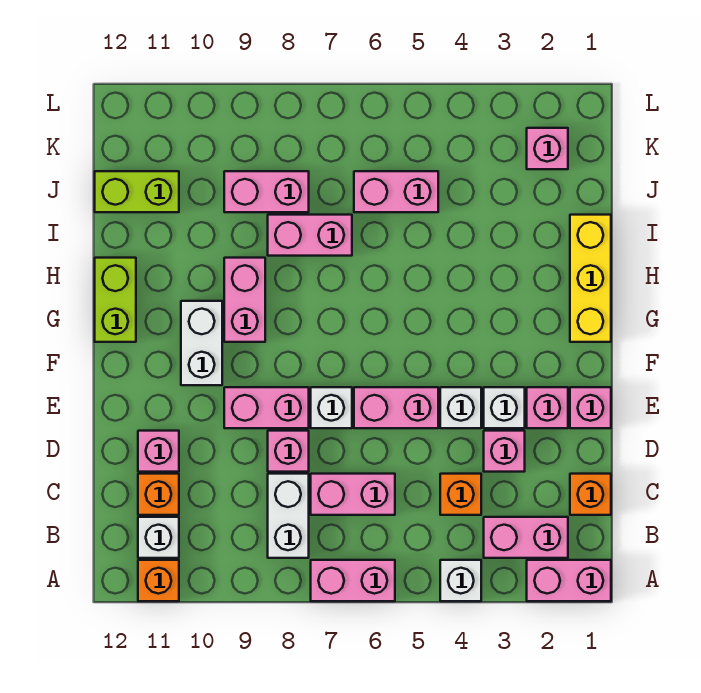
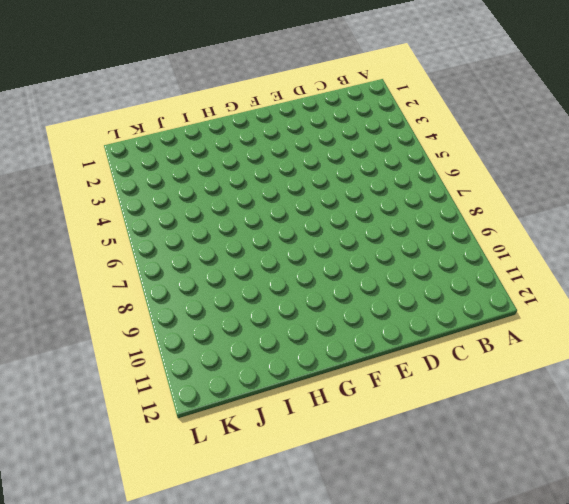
none -> pink brick A1:A2 level 1
none -> white brick A4 level 1
none -> pink brick A6:A7 level 1
none -> orange brick A11 level 1

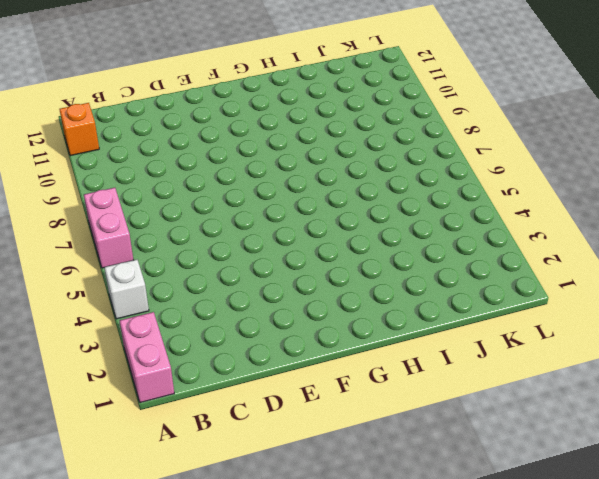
none -> pink brick B2:B3 level 1
none -> white brick B8:C8 level 1
none -> white brick B11 level 1
none -> orange brick C1 level 1

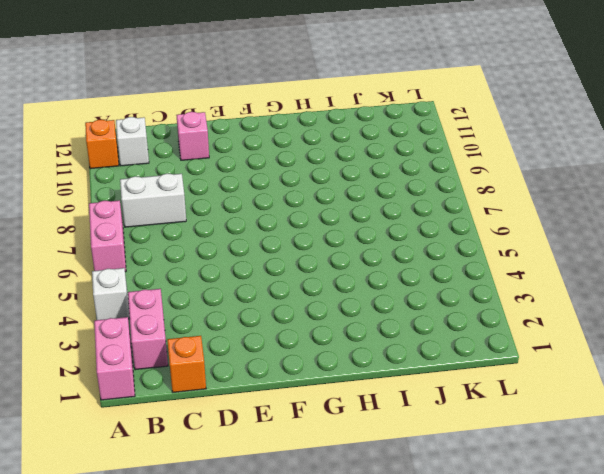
none -> orange brick C4 level 1
none -> pink brick C6:C7 level 1
none -> orange brick C11 level 1
none -> pink brick D3 level 1

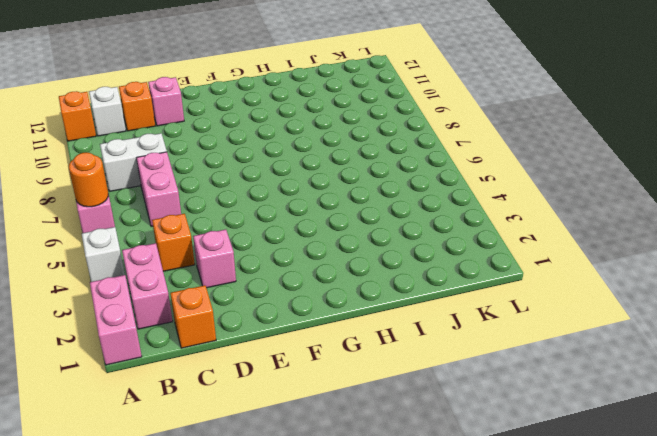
orange round brick A6 level 2 -> none
none -> pink brick D8 level 1
none -> pink brick E1 level 1
none -> pink brick E2 level 1
none -> white brick E3 level 1

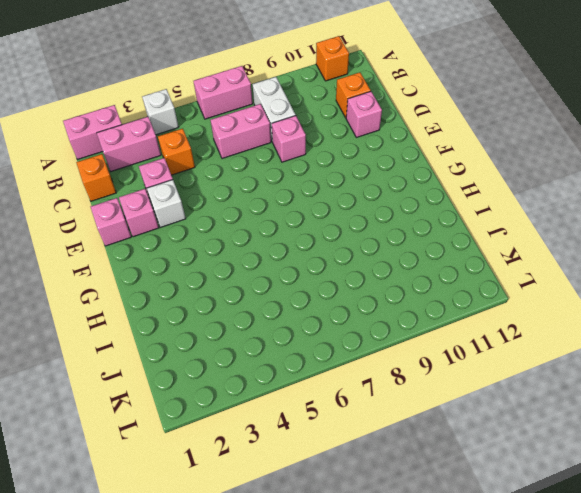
none -> white brick B11 level 1
none -> white brick E4 level 1
none -> pink brick E5:E6 level 1
none -> white brick E7 level 1

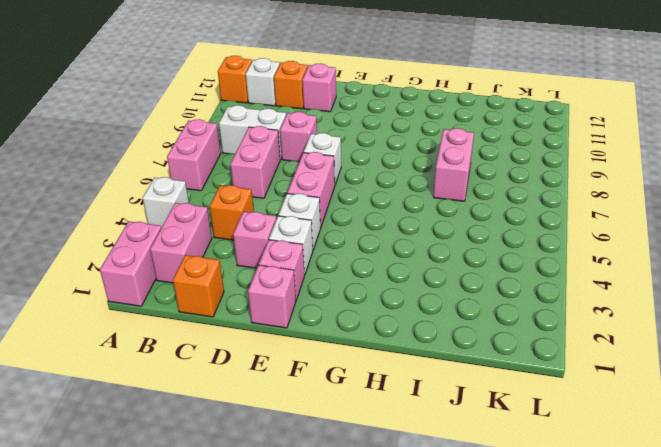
none -> pink brick E8:E9 level 1
none -> white brick F10:G10 level 1
none -> yellow brick G1:I1 level 1
none -> pink brick G9:H9 level 1

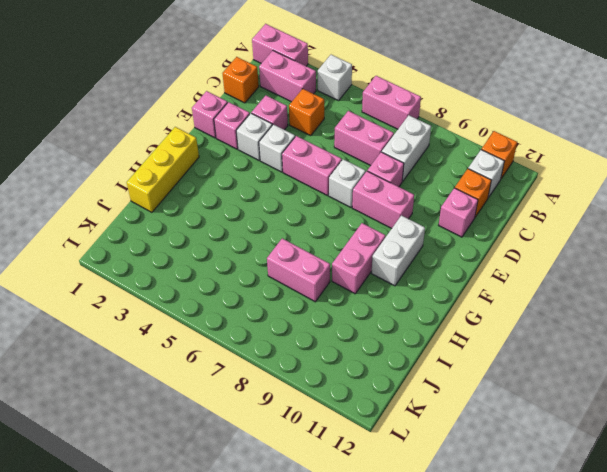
none -> lime brick G12:H12 level 1
none -> pink brick J5:J6 level 1
none -> pink brick J8:J9 level 1
none -> lime brick J11:J12 level 1

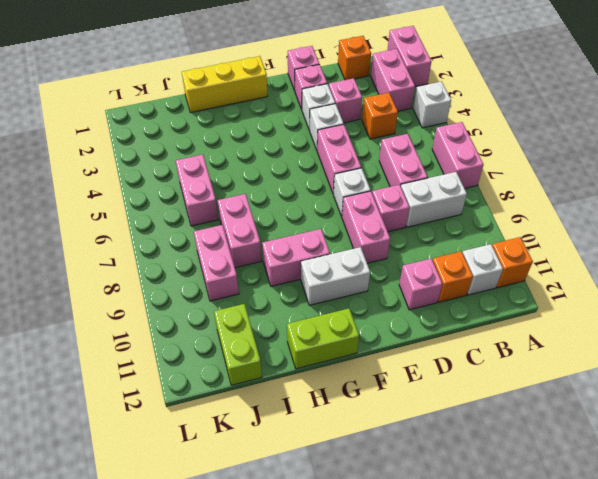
none -> pink brick K2 level 1

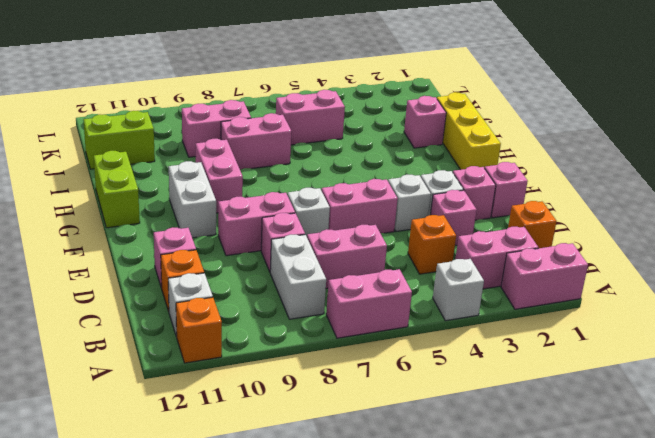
pink brick I2 level 1 -> pink brick K2 level 1

